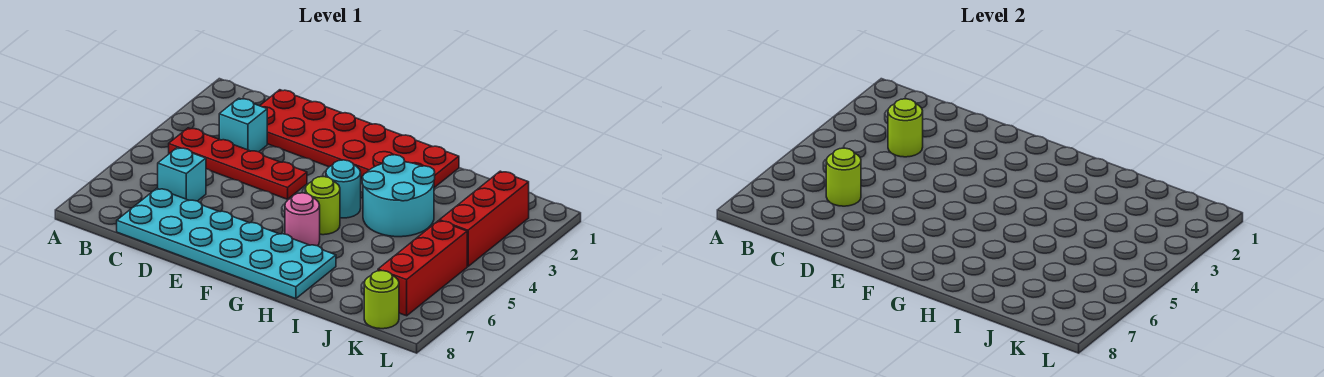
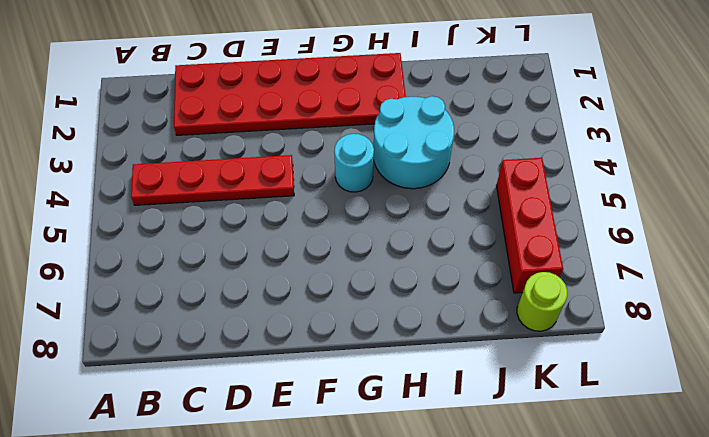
none -> cyan brick C3 level 1
none -> cyan brick C6 level 1
none -> cyan plate C7:H8 level 1

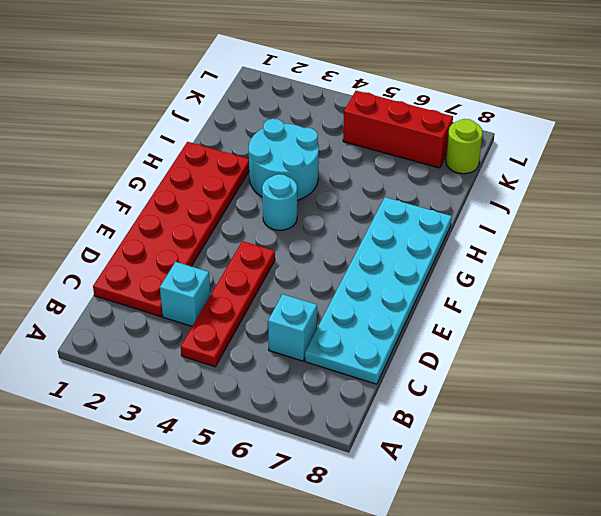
none -> lime round brick G5 level 1
none -> pink round brick G6 level 1
none -> red brick K2:K4 level 1

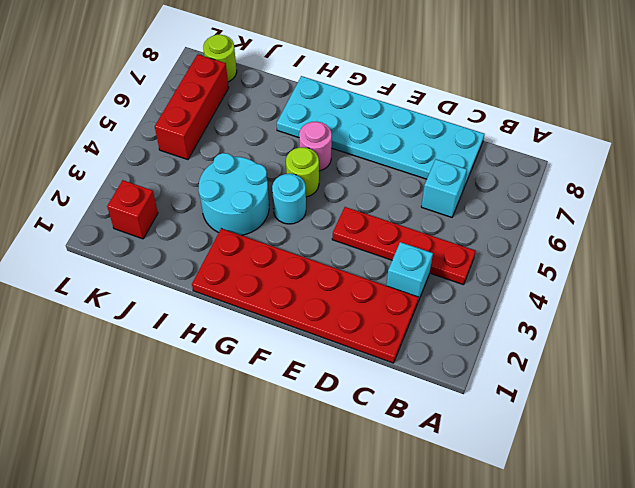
red brick K2 level 1 -> red brick K2:K4 level 1
none -> lime round brick C3 level 2
none -> lime round brick C6 level 2

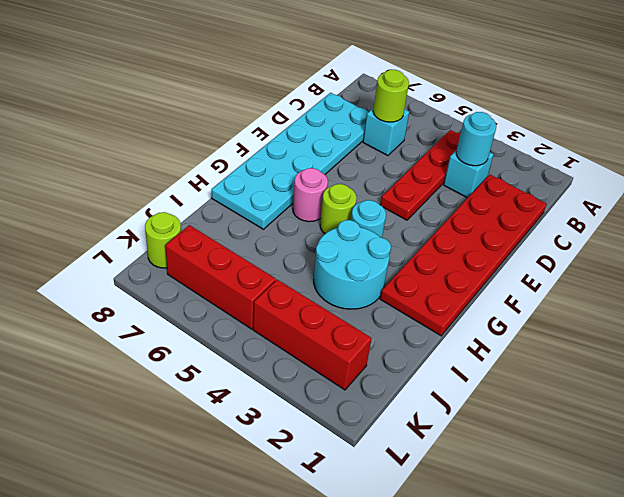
cyan round brick C3 level 2 -> lime round brick C3 level 2

